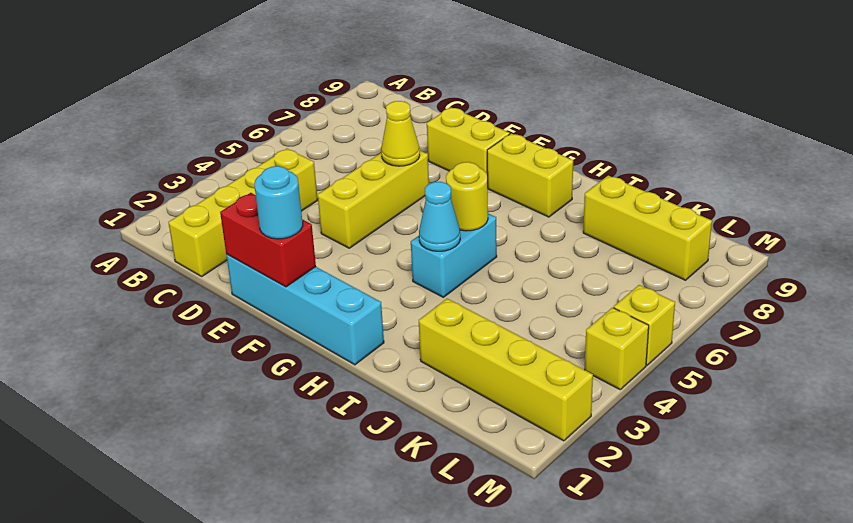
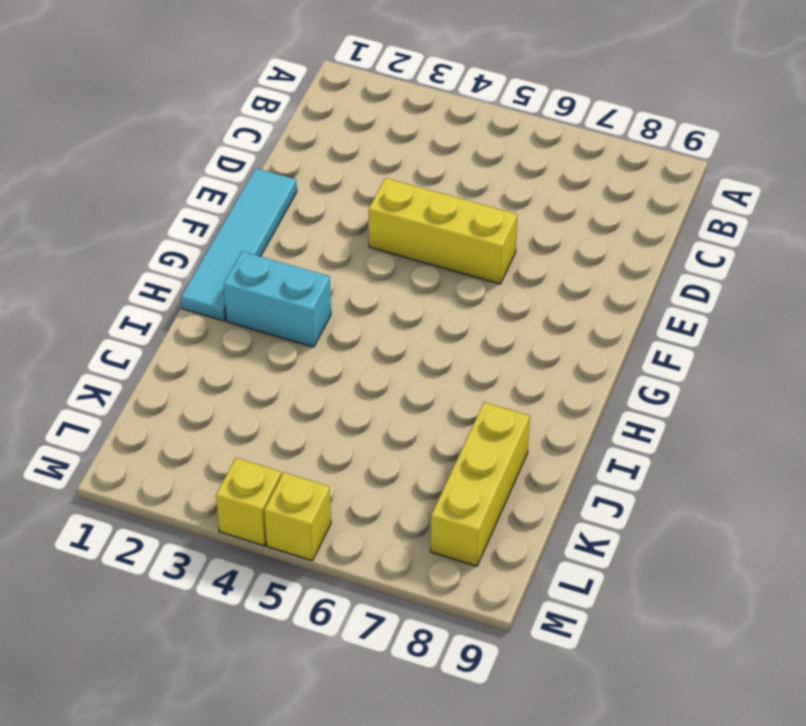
cyan tile E1:H1 level 1 -> cyan brick E1:H1 level 1
cyan brick H2:H3 level 1 -> cyan brick H4:H5 level 1
none -> yellow brick C1:C4 level 1
none -> yellow brick E8:F8 level 1
none -> yellow brick G8:H8 level 1

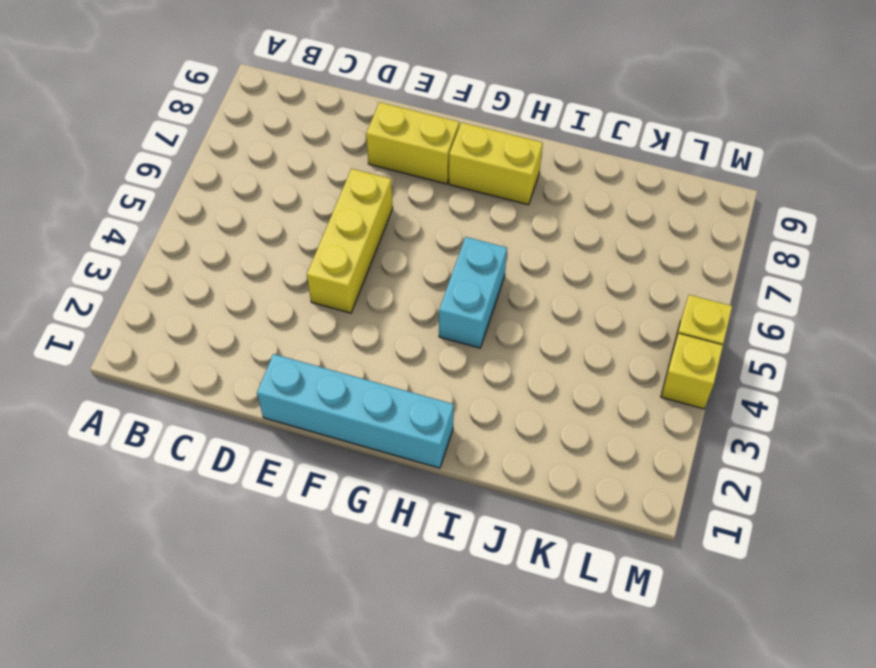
none -> yellow brick C1:C4 level 1
none -> yellow brick J2:M2 level 1
none -> yellow brick J8:L8 level 1

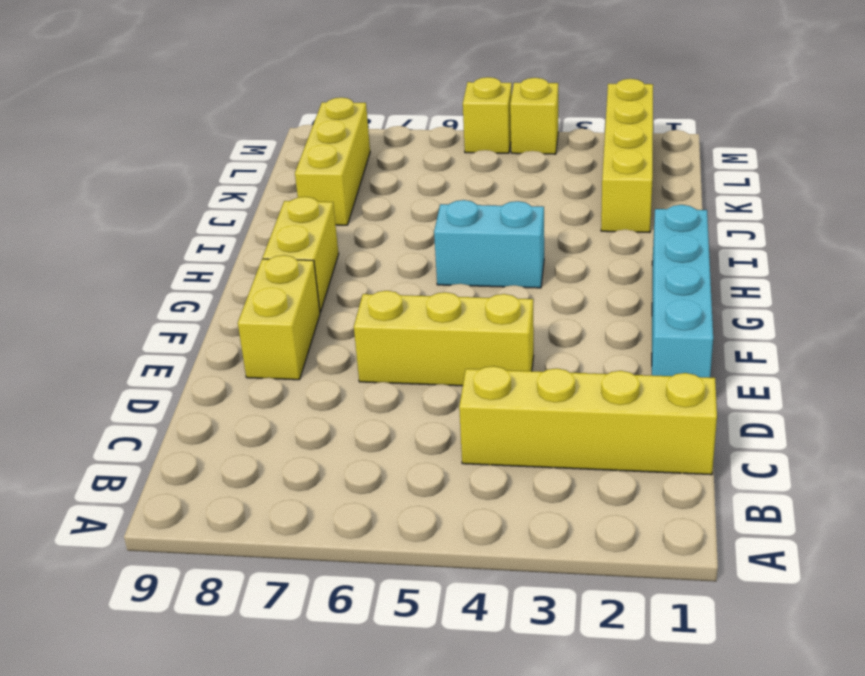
none -> red brick E1:F1 level 2
none -> yellow cone E6 level 2
none -> cyan cone H4 level 2

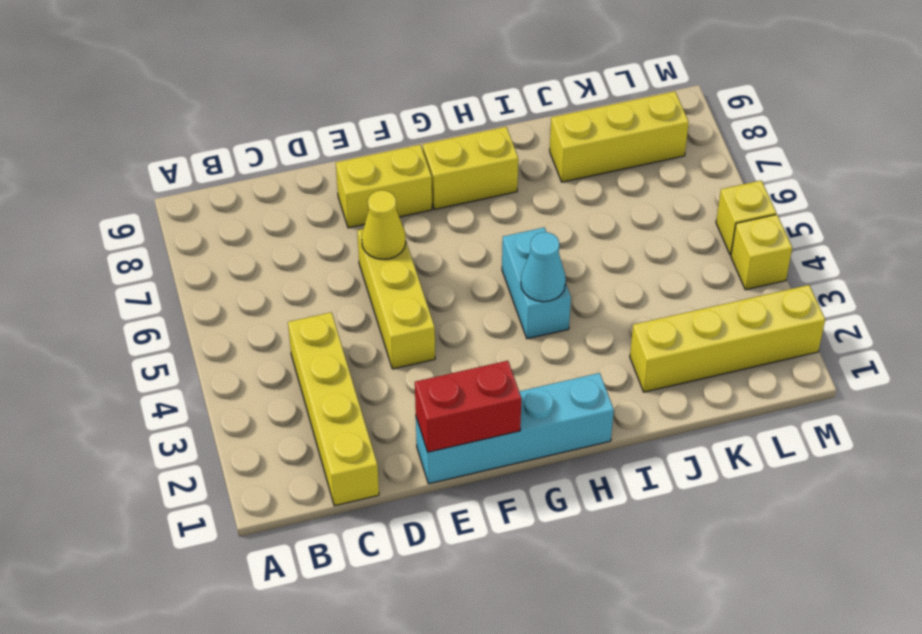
none -> yellow round brick H5 level 2
none -> cyan round brick F1 level 3

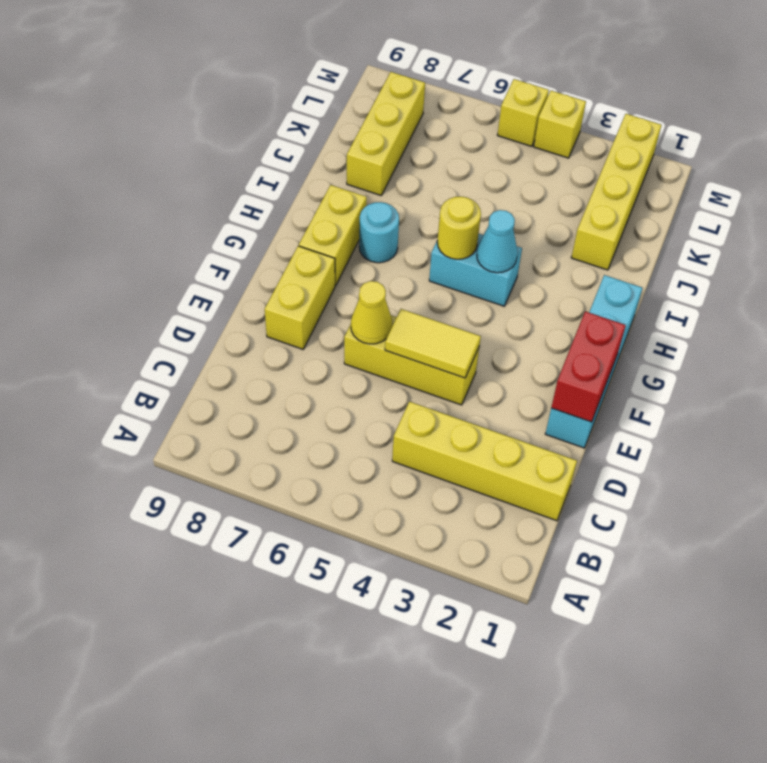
yellow tile E4:E5 level 2 -> none
cyan round brick H7 level 1 -> cyan round brick F1 level 3

